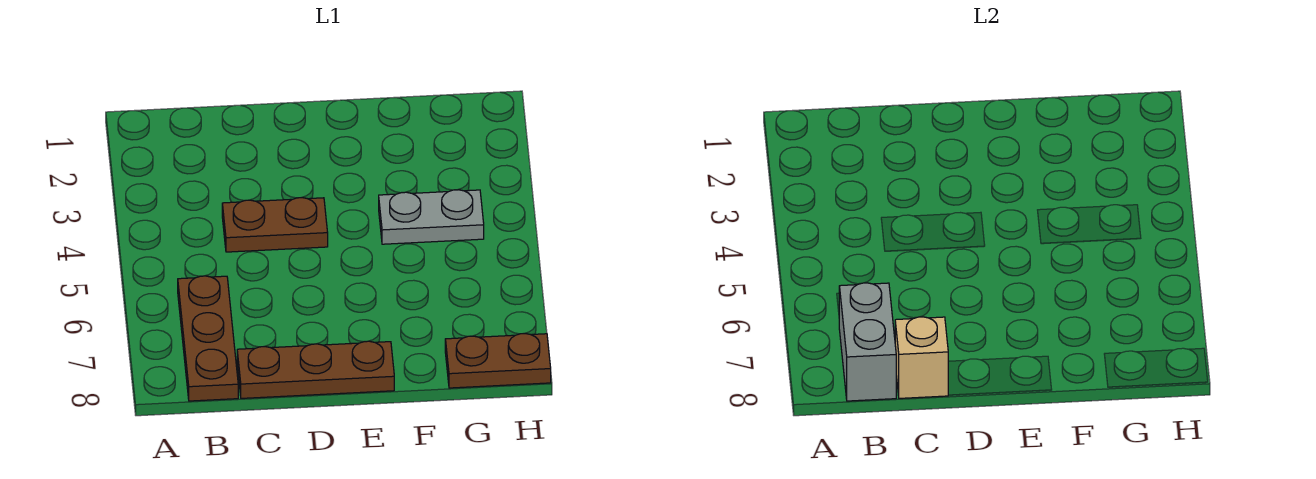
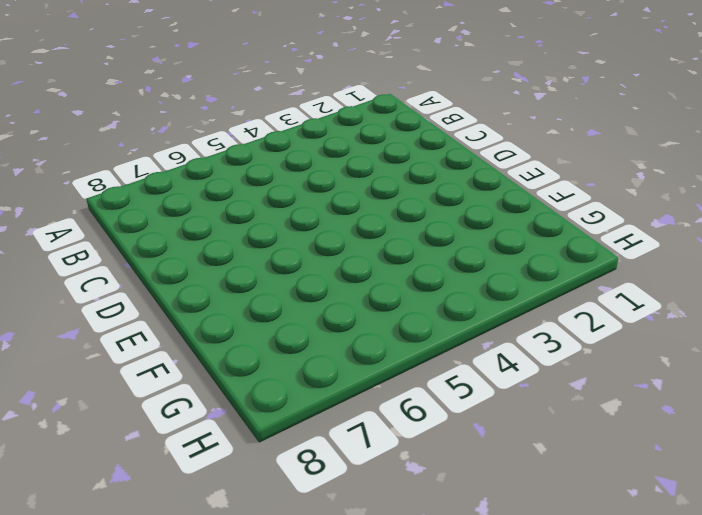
none -> brown plate B6:B8 level 1
none -> brown plate C4:D4 level 1

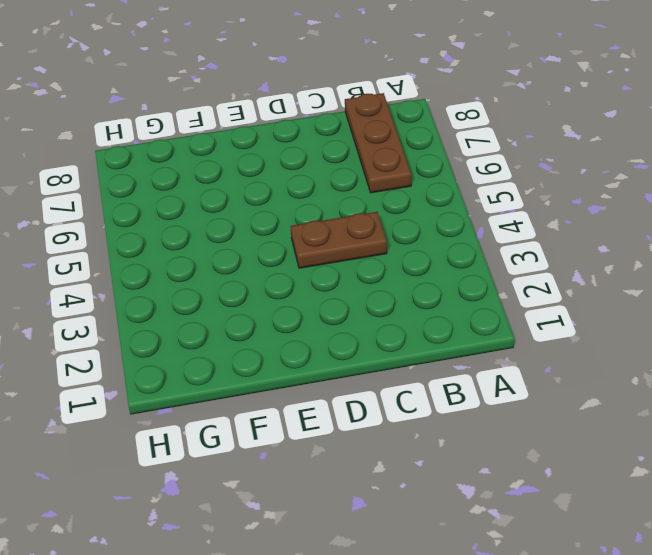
none -> brown plate C8:E8 level 1
none -> grey plate F4:G4 level 1

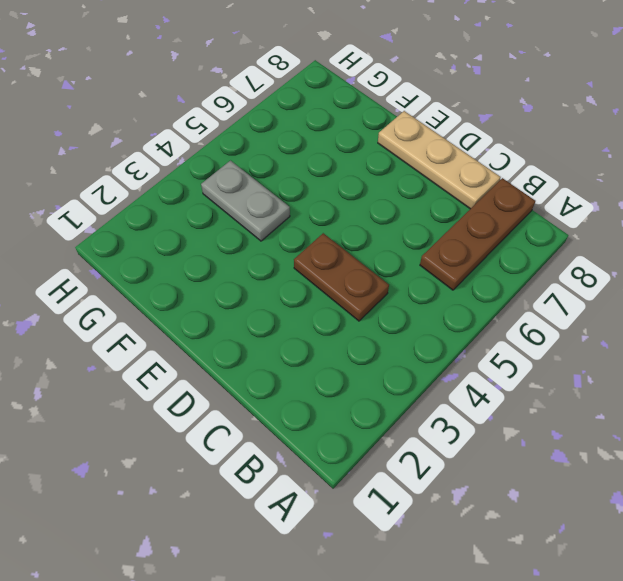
tan plate C8:E8 level 1 -> brown plate C8:E8 level 1
none -> brown plate G8:H8 level 1
none -> grey brick B7:B8 level 2

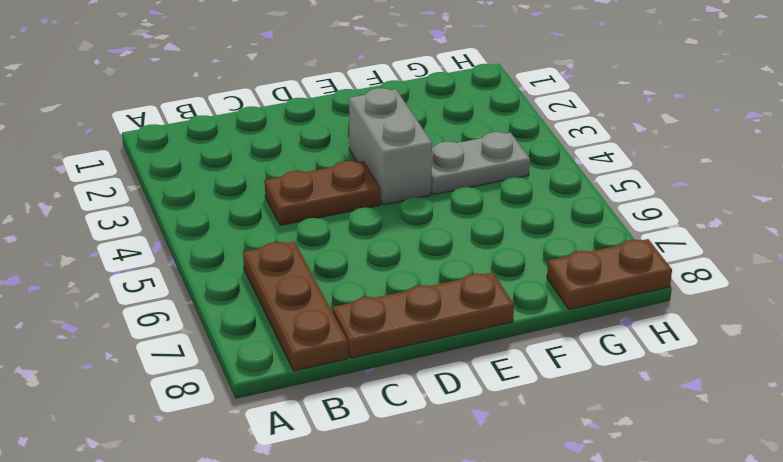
grey brick E3:E4 level 1 -> grey brick B7:B8 level 2
none -> tan brick C8 level 2

